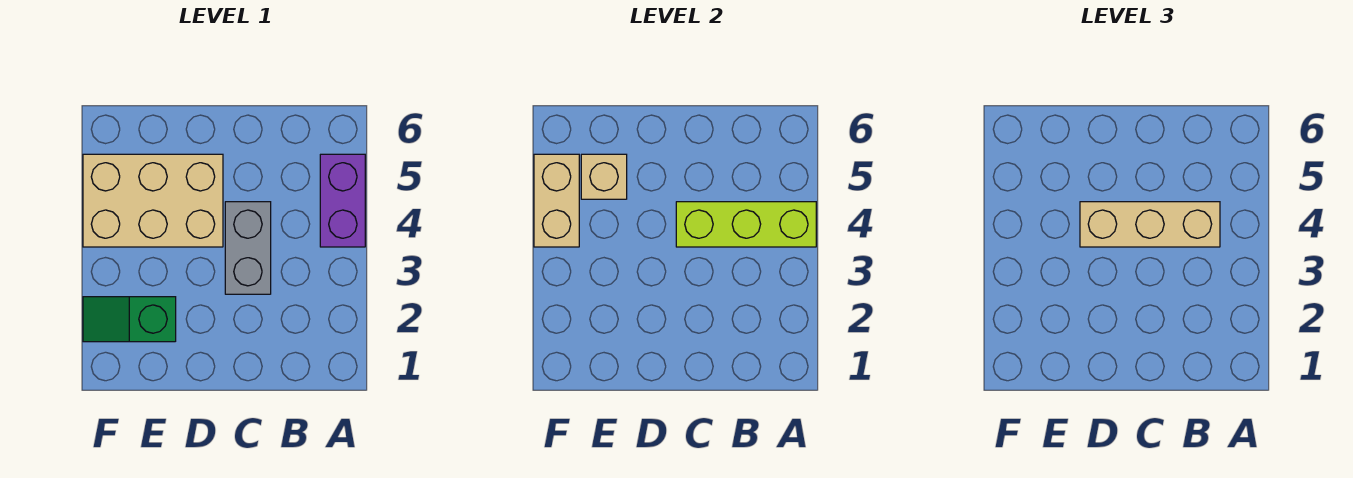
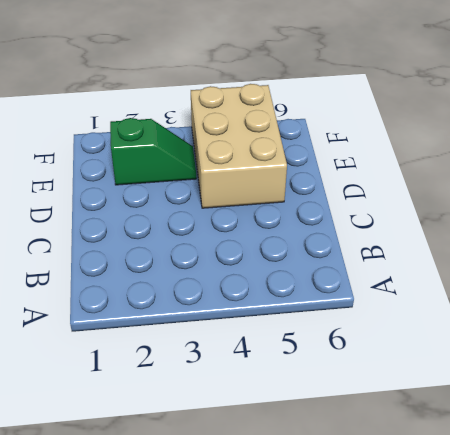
green slope E2:E3 level 1 top 2 -> green slope E2:F2 level 1 top E
none -> purple brick A4:A5 level 1
none -> grey brick C3:C4 level 1

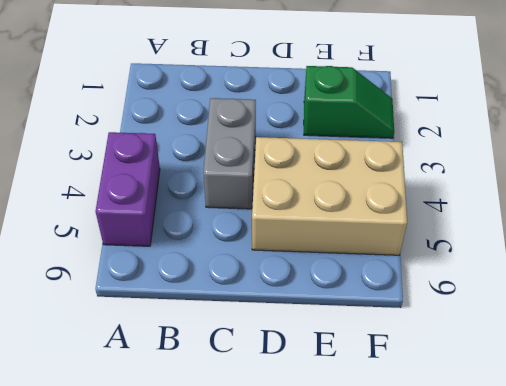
none -> lime brick A4:C4 level 2
none -> tan brick E5 level 2

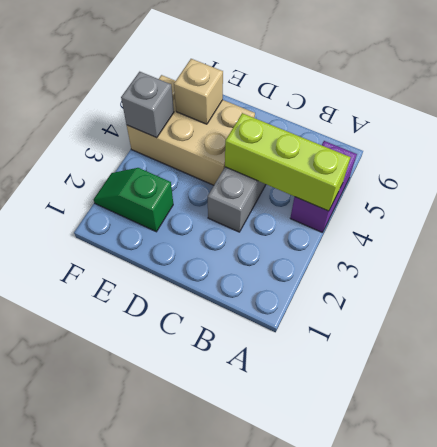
grey brick F4 level 2 -> tan brick F4:F5 level 2
none -> tan brick B4:D4 level 3

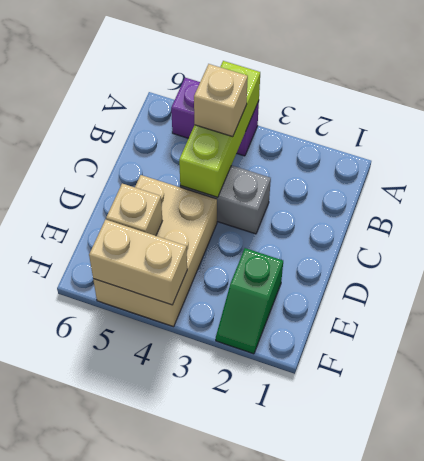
tan brick B4 level 3 -> tan brick B4:D4 level 3

